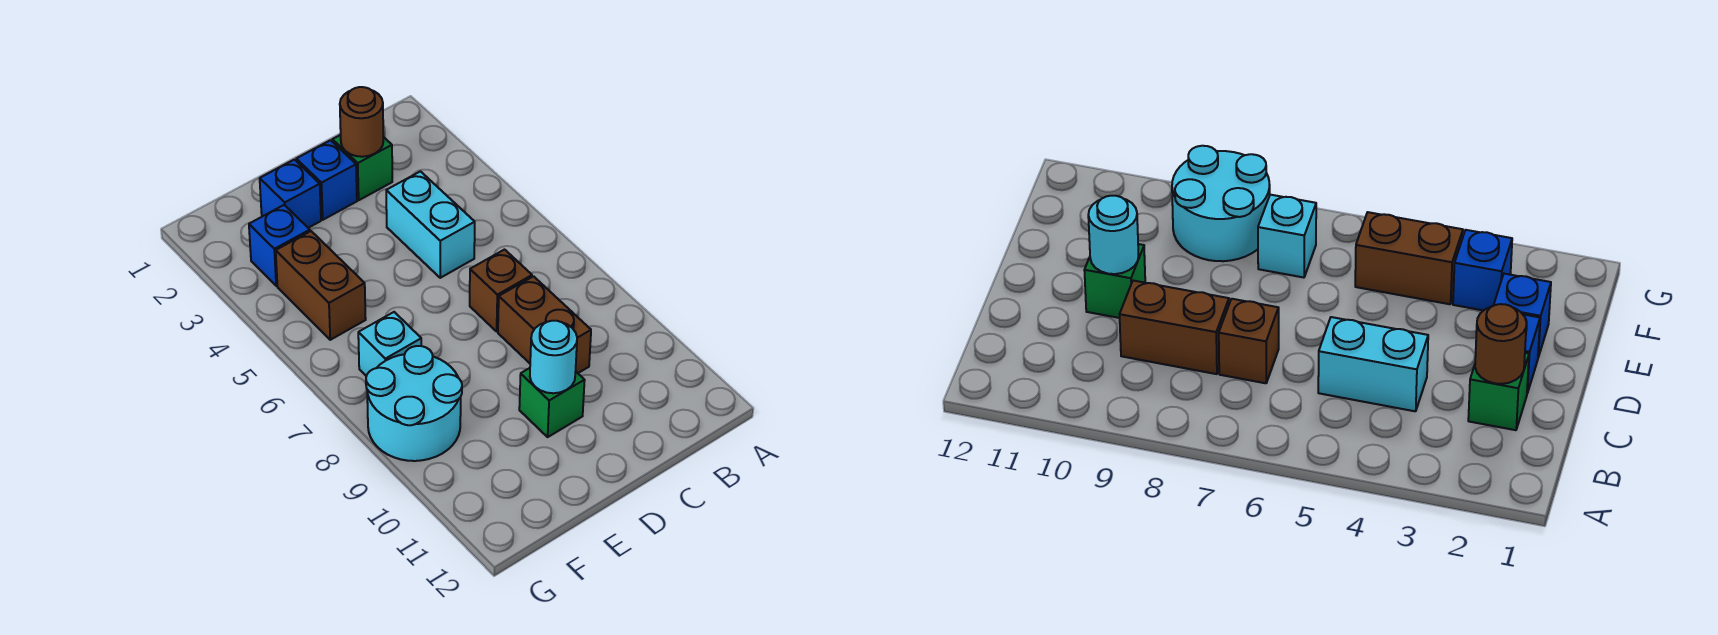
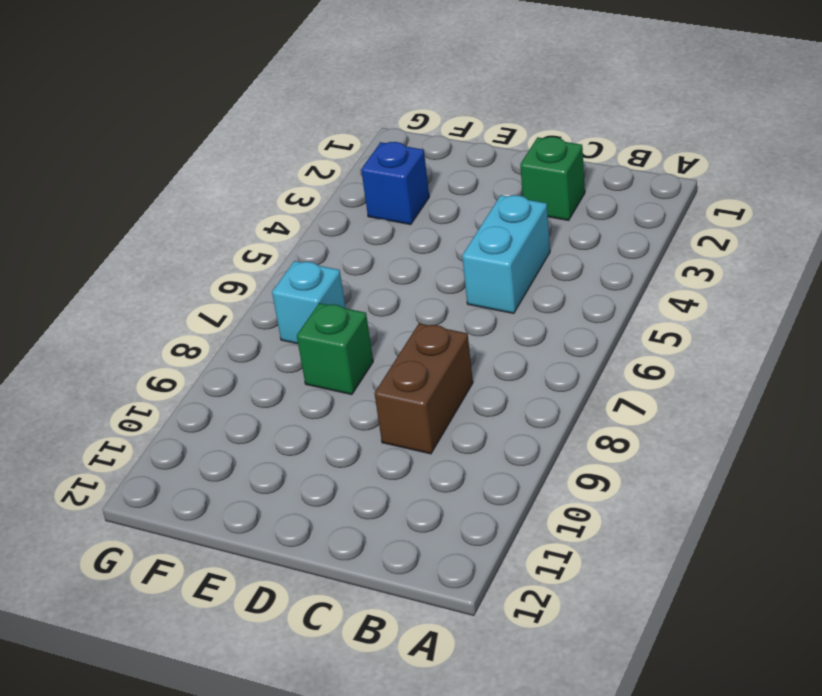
green brick E8 level 1 -> green brick D10 level 1
none -> brown brick C7 level 1
none -> blue brick D2 level 1
none -> blue brick E2 level 1

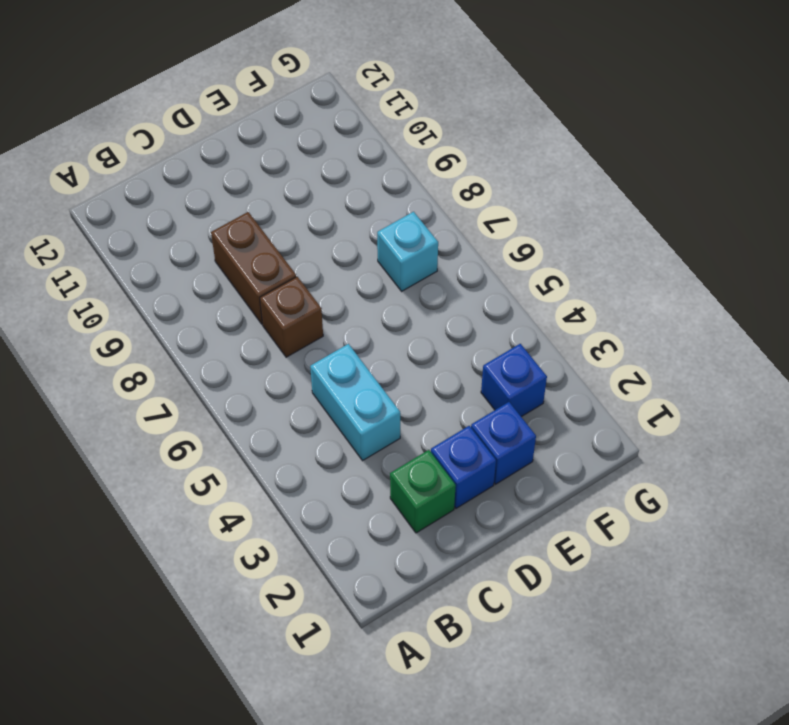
none -> green brick D10 level 1
none -> brown brick F4:F5 level 1
none -> cyan round brick F8:G9 level 1

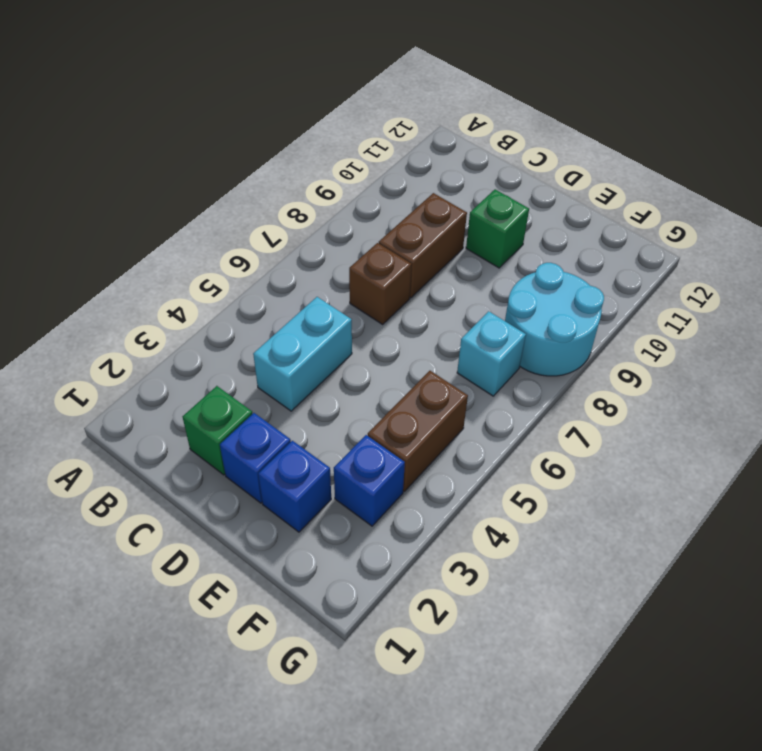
none -> brown round brick C2 level 2
none -> cyan round brick D10 level 2

